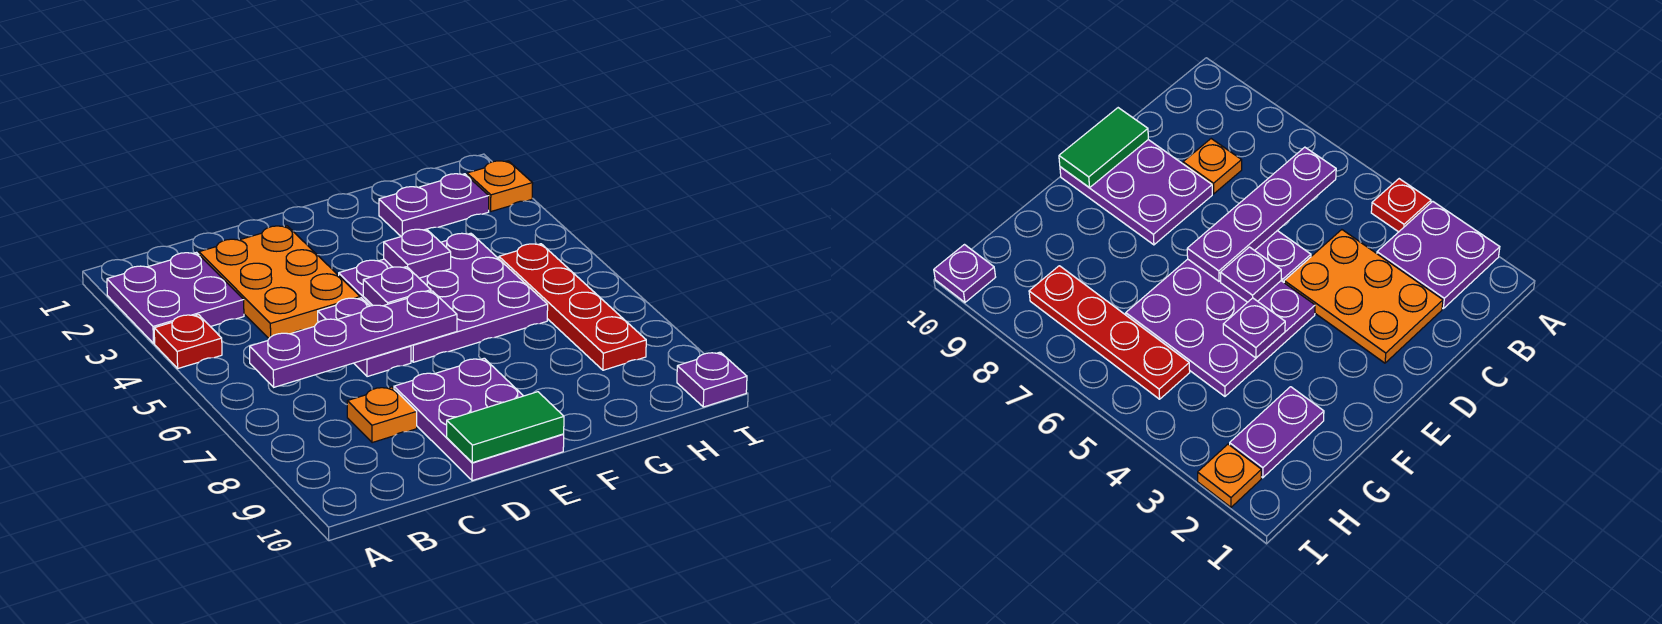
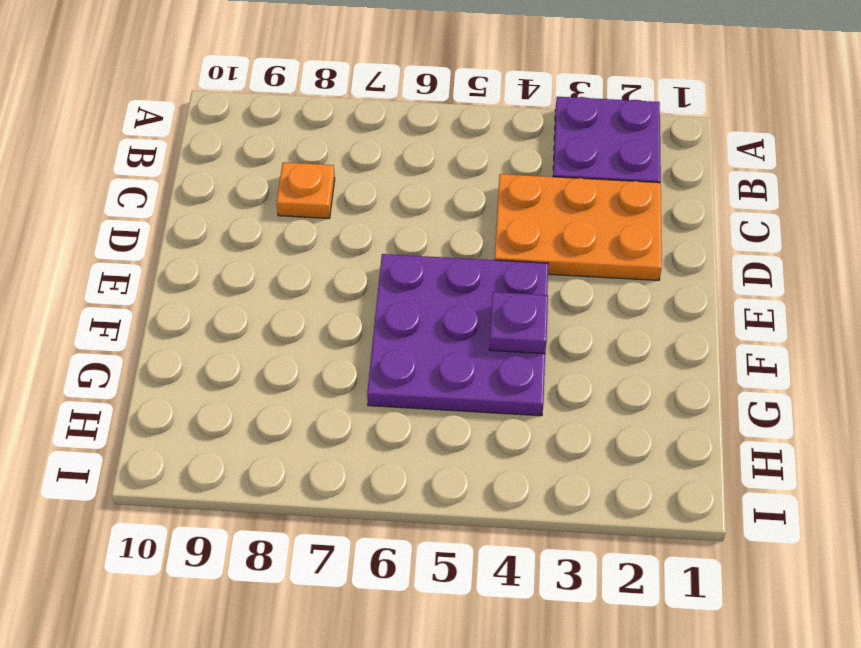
none -> red plate A4 level 1
none -> purple plate D5:D6 level 1
none -> purple plate D8:E10 level 1

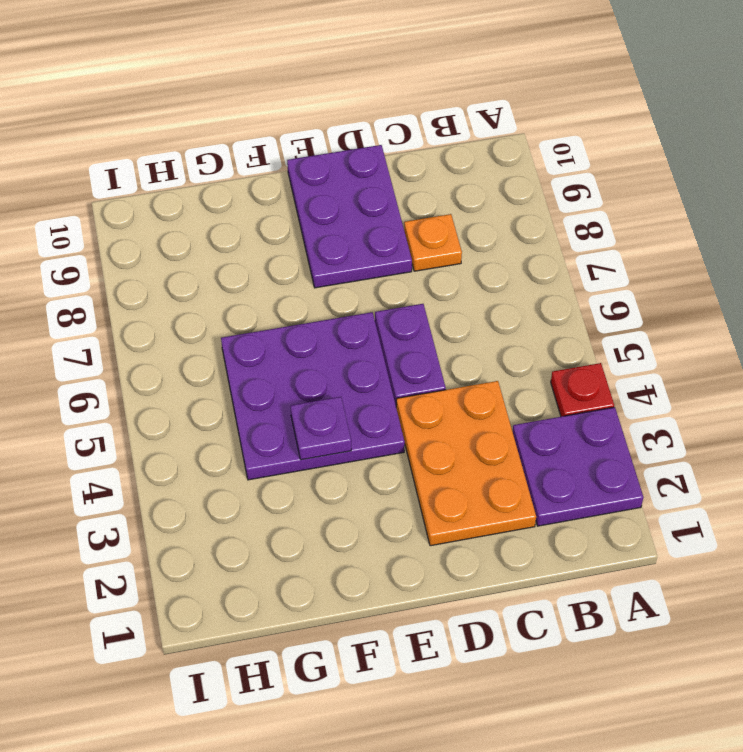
none -> purple plate G2:H2 level 1
none -> red plate H5:H8 level 1
none -> orange plate I2 level 1

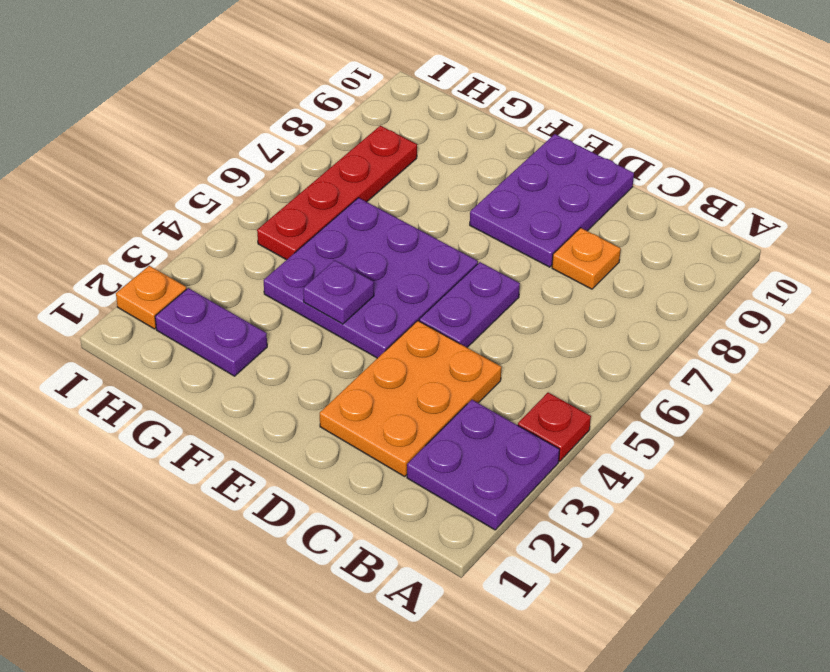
none -> purple plate I10 level 1
none -> purple plate B6:E6 level 2
none -> green tile D10:E10 level 2

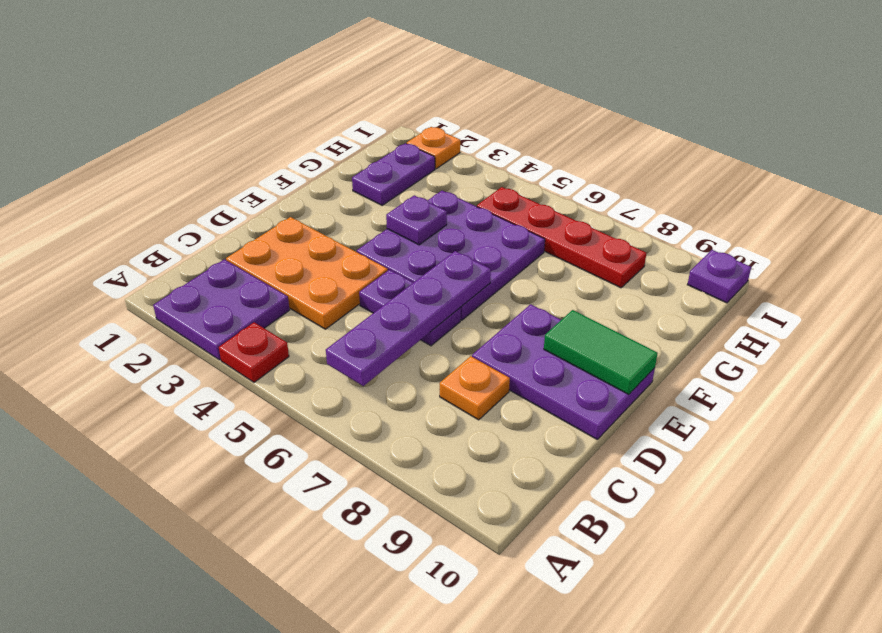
green tile E9:E10 level 2 -> green tile D10:E10 level 2
none -> purple plate E5 level 2

